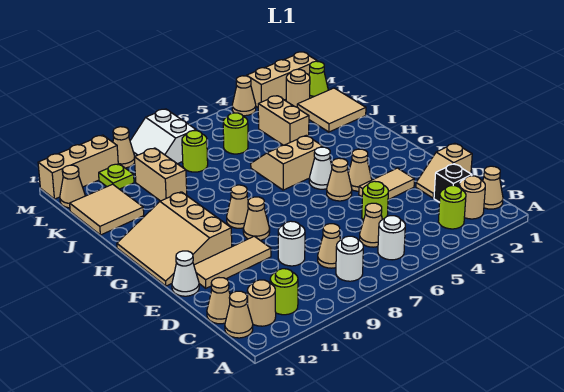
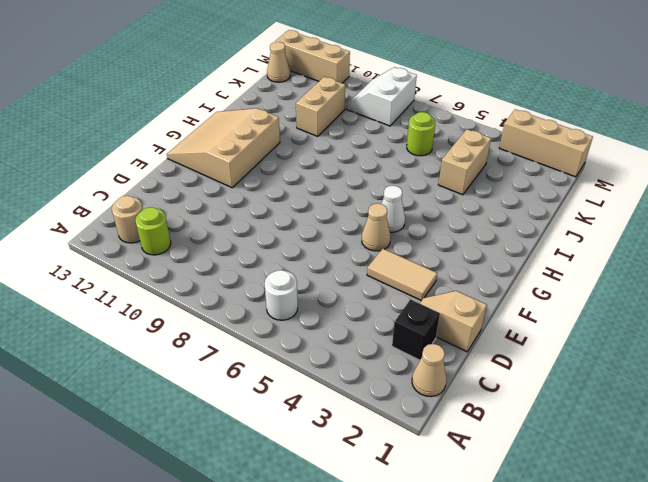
none -> tan round brick B2 level 1
none -> lime round brick B3 level 1
none -> white round brick B8 level 1
none -> tan cone B13 level 1

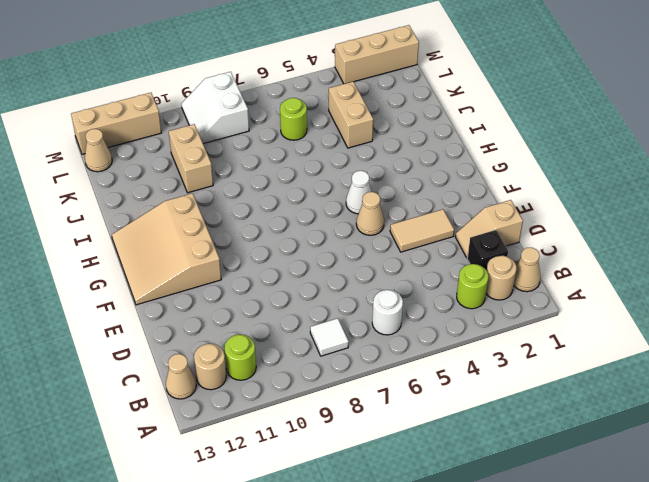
white tile B8 level 1 -> white round brick B8 level 1
none -> tan cone C6 level 1
none -> tan cone C8 level 1
none -> tan cone C13 level 1
none -> lime round brick D5 level 1

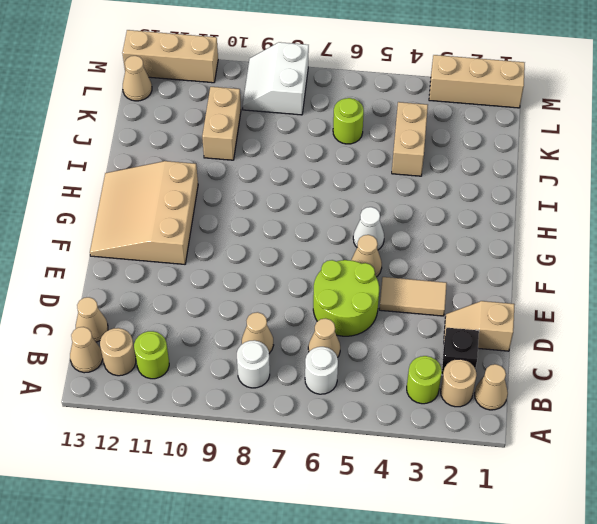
lime round brick D5:E6 level 1 -> lime round brick D5 level 1
none -> white round brick D9 level 1
none -> tan tile E10:E12 level 1
none -> white cone E13 level 1
none -> tan cone F4 level 1

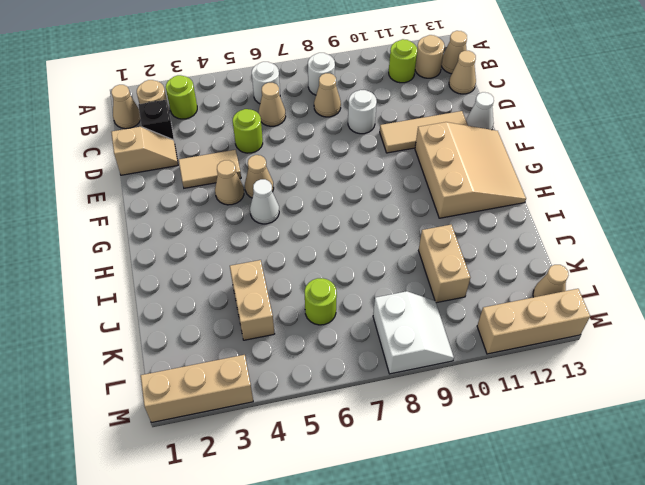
none -> tan cone F9 level 1
none -> tan cone G9 level 1
none -> tan slope H5:I6 level 1 top H
none -> tan tile J1:K2 level 1

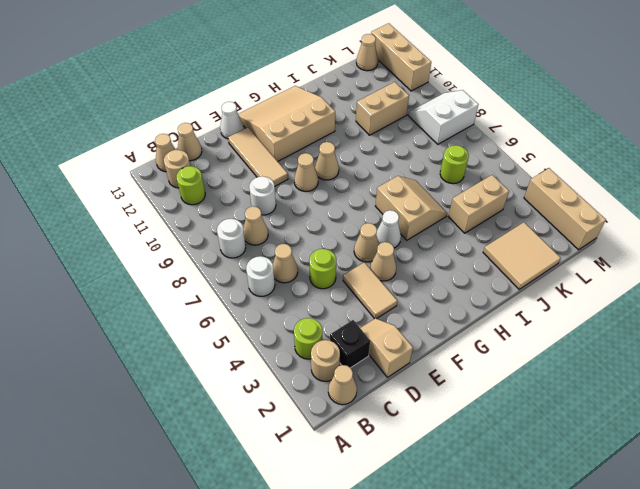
none -> tan tile J12:K13 level 1
none -> lime round brick K8 level 1
none -> lime cone L1 level 1
none -> tan round brick L2 level 1

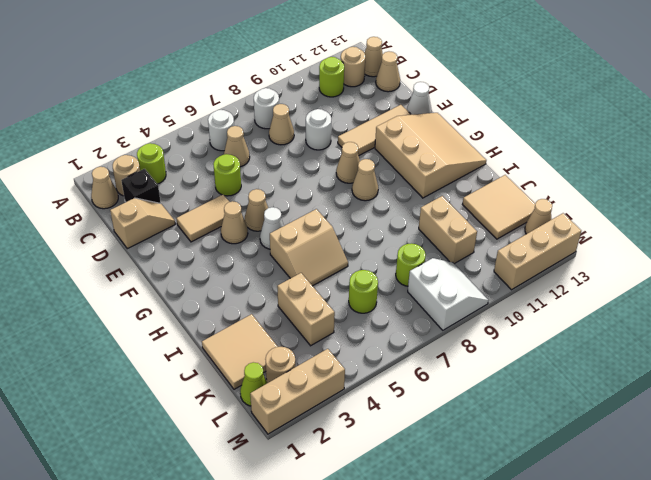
none -> lime plate L11 level 1
none -> tan cone M4 level 1
none -> tan cone M10 level 1

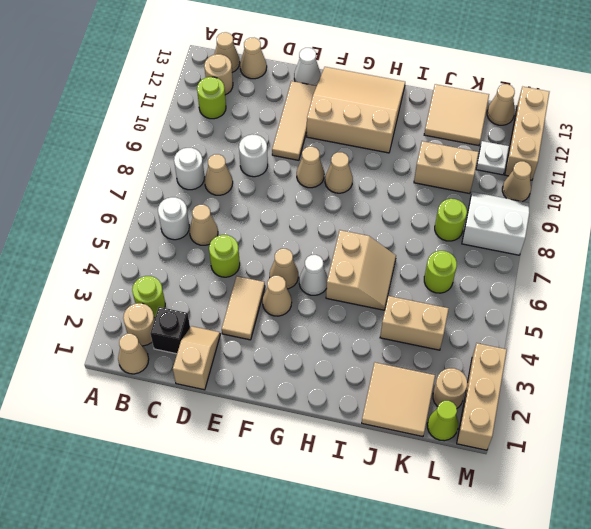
white plate L11 level 1 -> lime plate L11 level 1
none -> tan cone M4 level 1

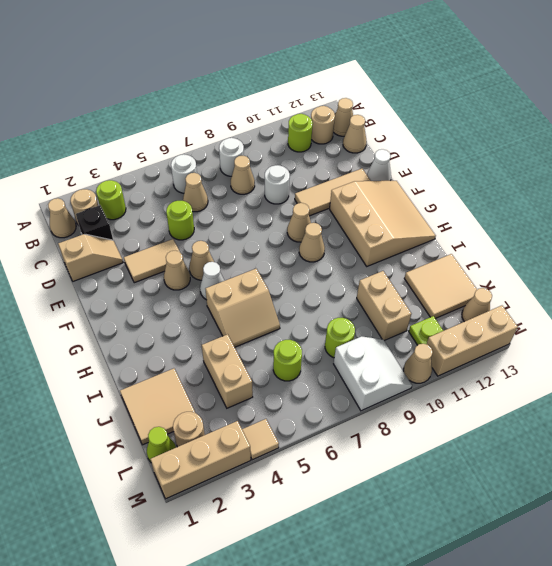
tan tile M4 level 1 -> tan cone M4 level 1

